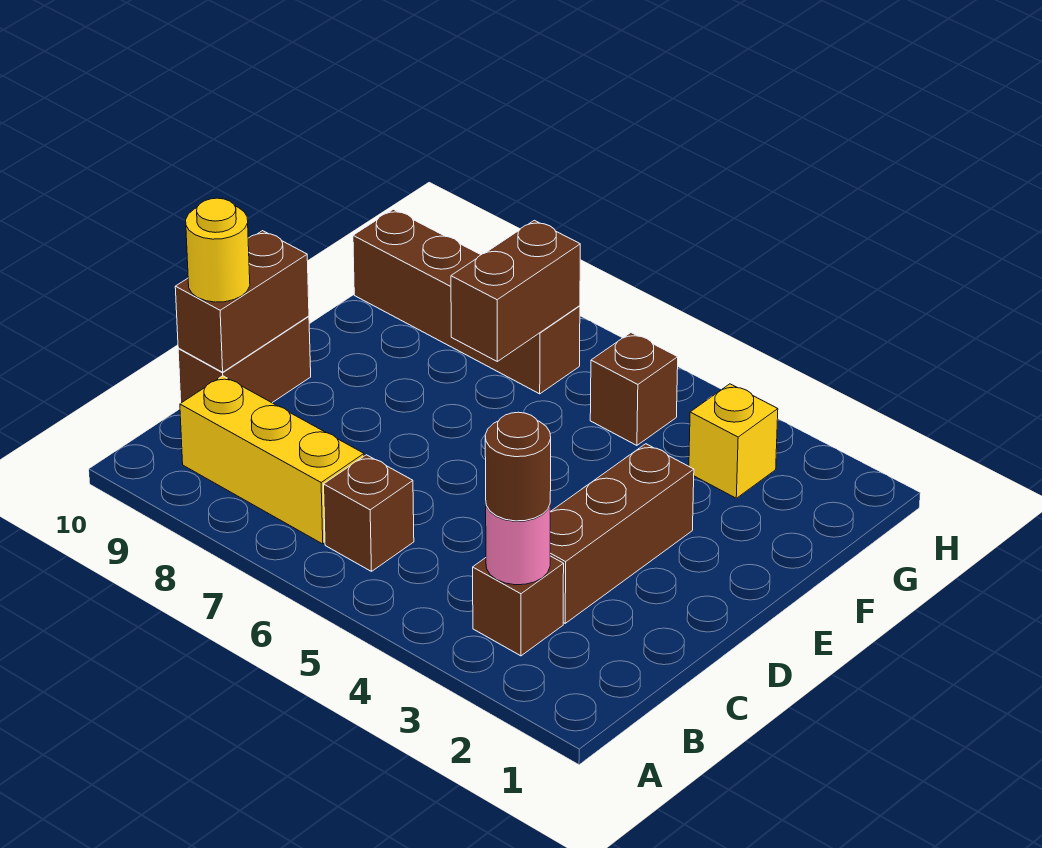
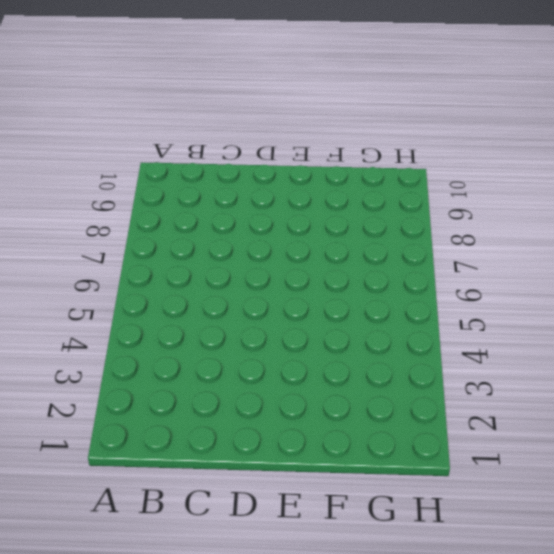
none -> brown brick B3 level 1
none -> brown brick B6 level 1
none -> yellow brick B7:B9 level 1

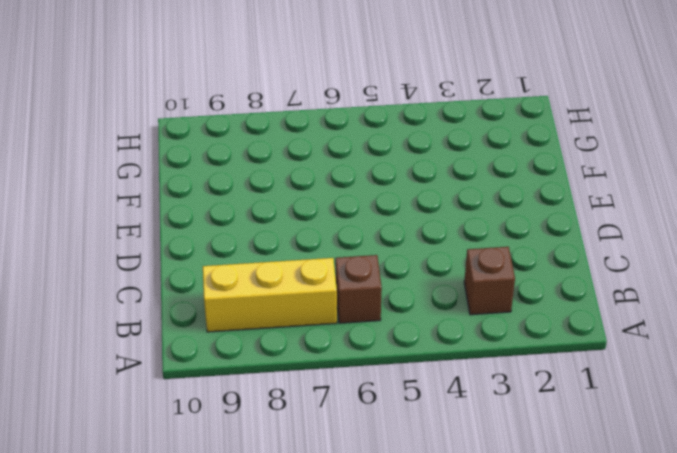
none -> brown brick C3:E3 level 1
none -> brown brick C10:D10 level 1
none -> yellow brick G3 level 1

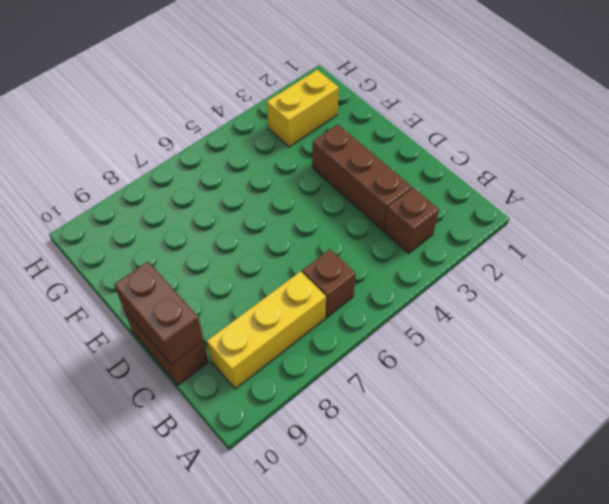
yellow brick G2:G3 level 1 -> yellow brick G3 level 1
none -> brown brick G5 level 1
none -> brown brick G7:G10 level 1
none -> pink round brick B3 level 2

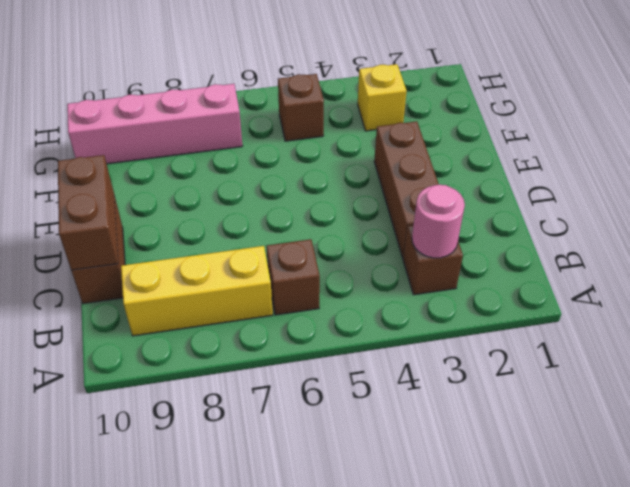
pink brick G7:G10 level 1 -> brown brick G7:G10 level 1
none -> brown brick F7:G7 level 2
none -> brown round brick B3 level 3
none -> yellow round brick C10 level 3

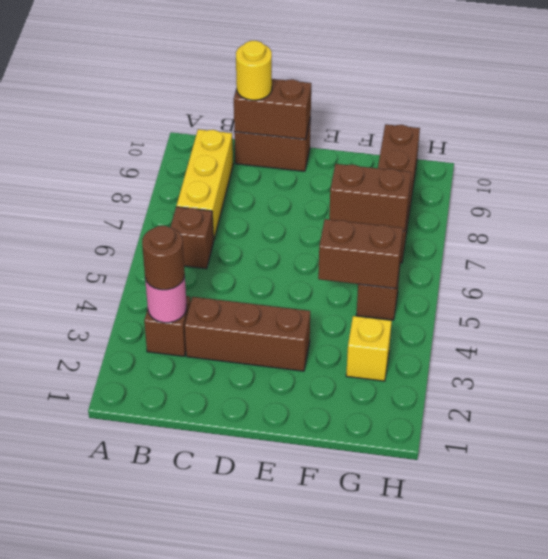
brown brick F5:G5 level 2 -> none

